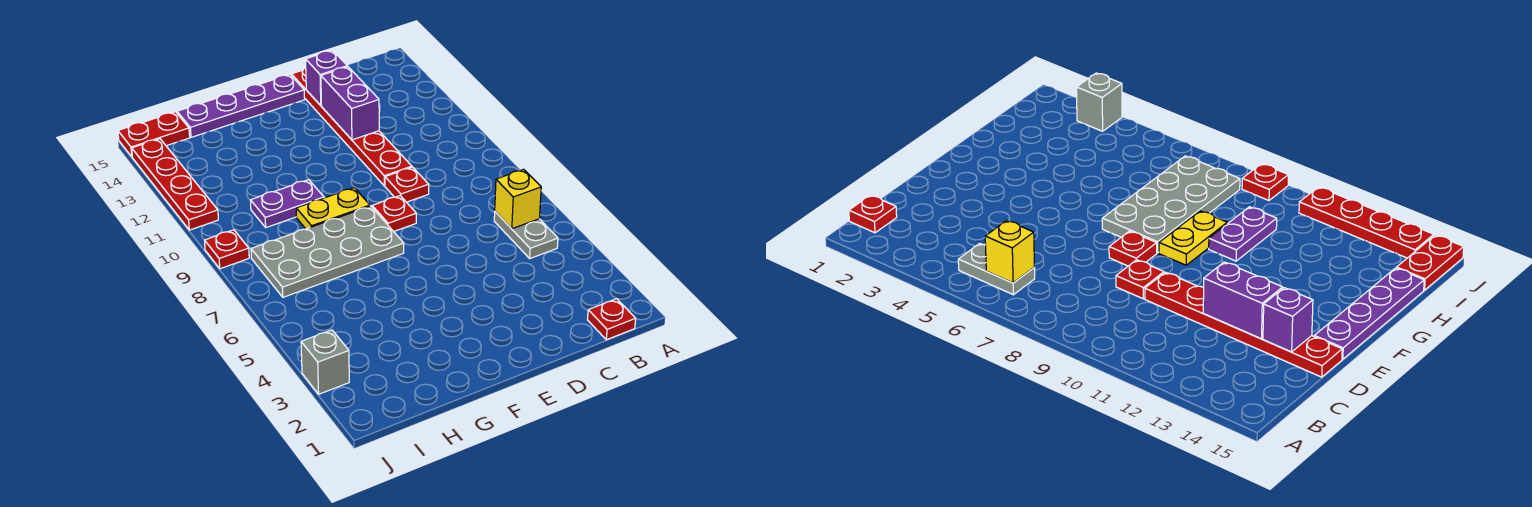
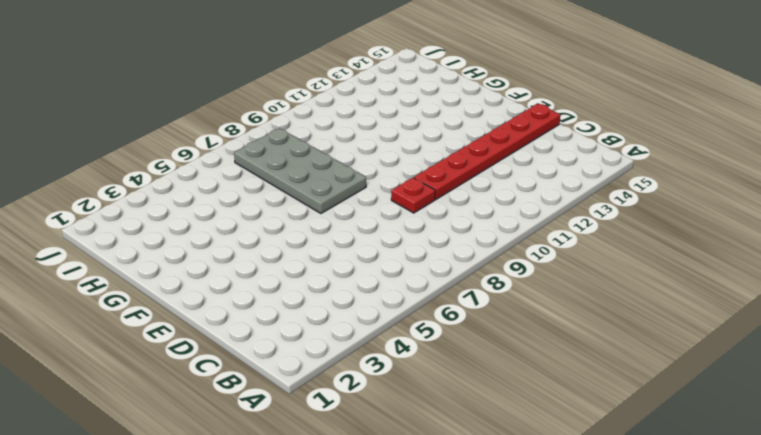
none -> red plate B1 level 1
none -> grey plate B5:B6 level 1
none -> red plate E8 level 1

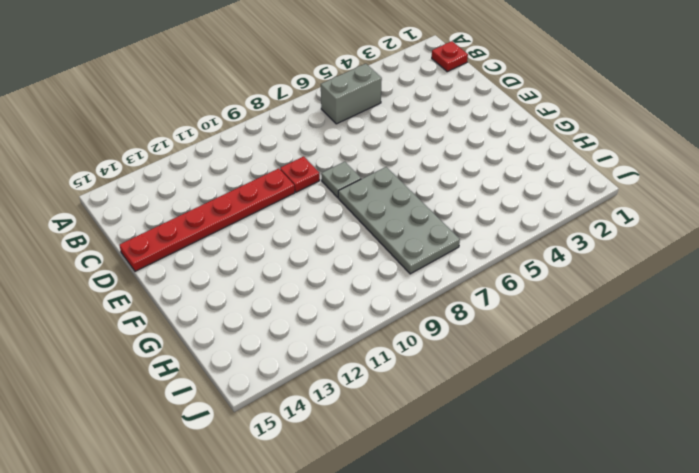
grey brick B5:B6 level 1 -> grey plate B5:B6 level 1
grey plate E8 level 1 -> red plate E8 level 1
none -> purple plate E15:H15 level 1
none -> yellow plate F9:G9 level 1
none -> purple plate G10:H10 level 1

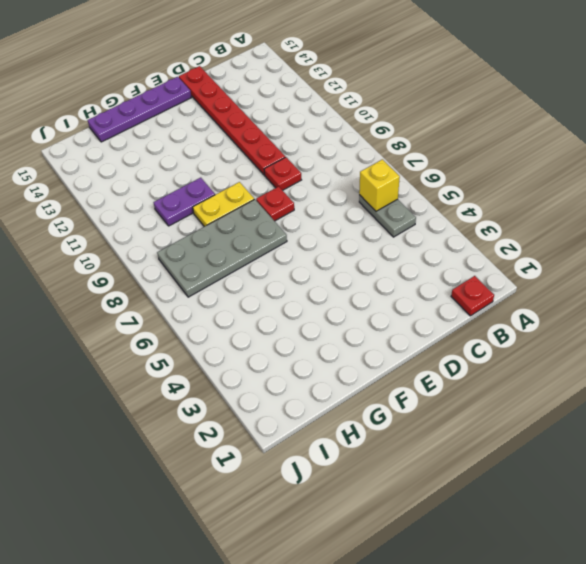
none -> red plate I15:J15 level 1
none -> grey brick J3 level 1
none -> red plate J9 level 1

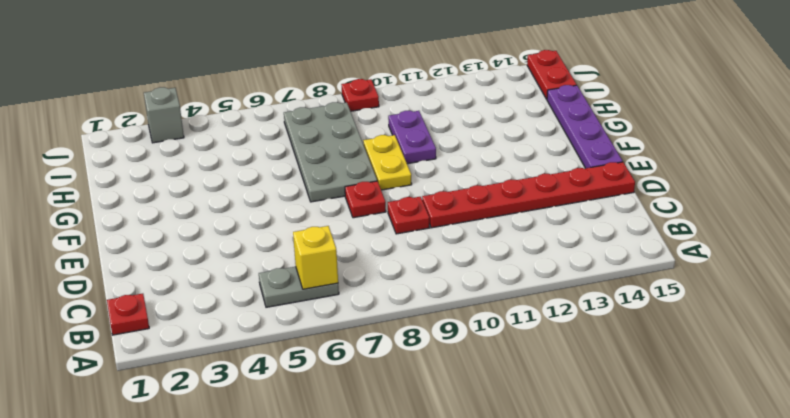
none -> red plate J11:J14 level 1
none -> purple brick D12:D13 level 2
none -> purple brick D14 level 2

